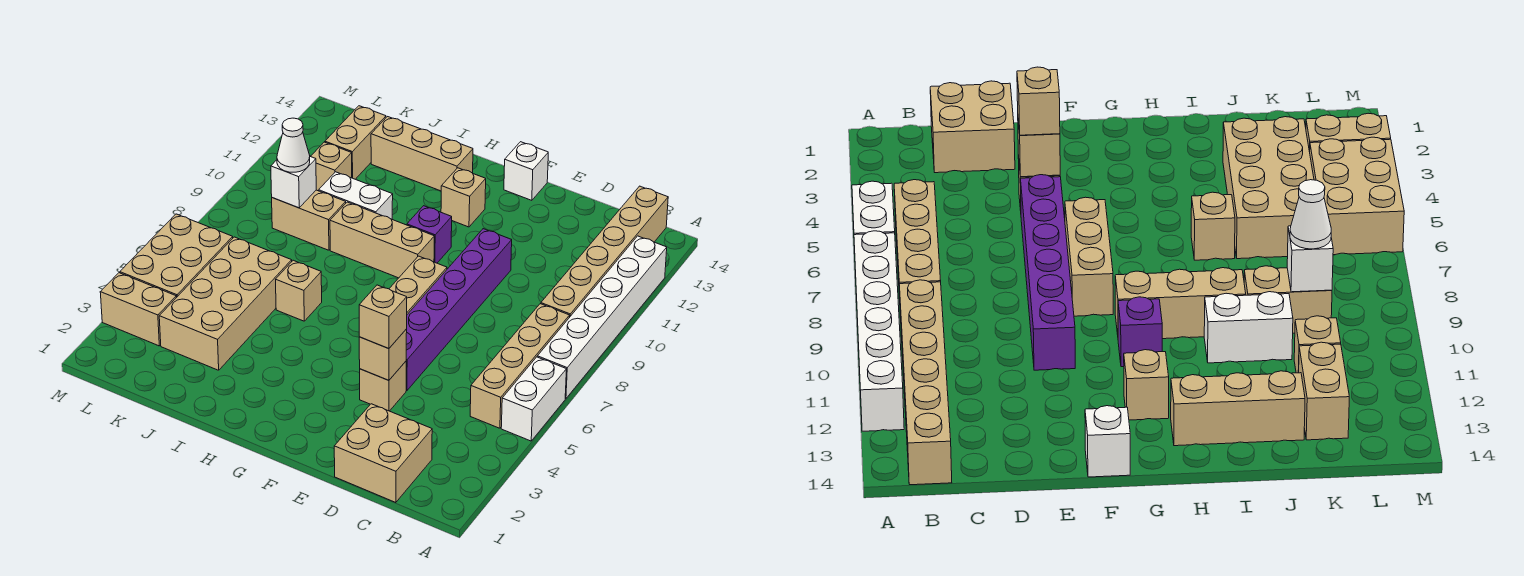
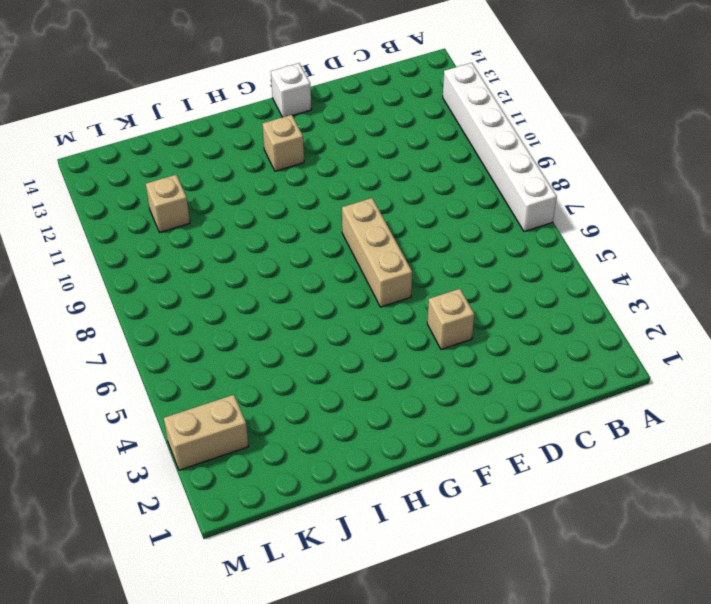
none -> white brick A5:A6 level 1
none -> tan brick B5:B8 level 1
none -> tan brick B9:B14 level 1

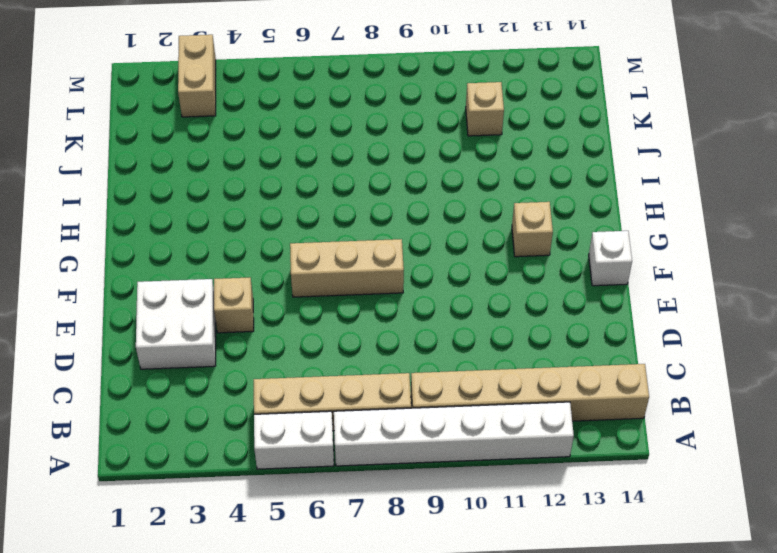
white brick D2:E3 level 1 -> tan brick C1:D2 level 1
none -> purple brick E5:E10 level 1
none -> tan brick G9:I9 level 1
none -> purple brick G10 level 1

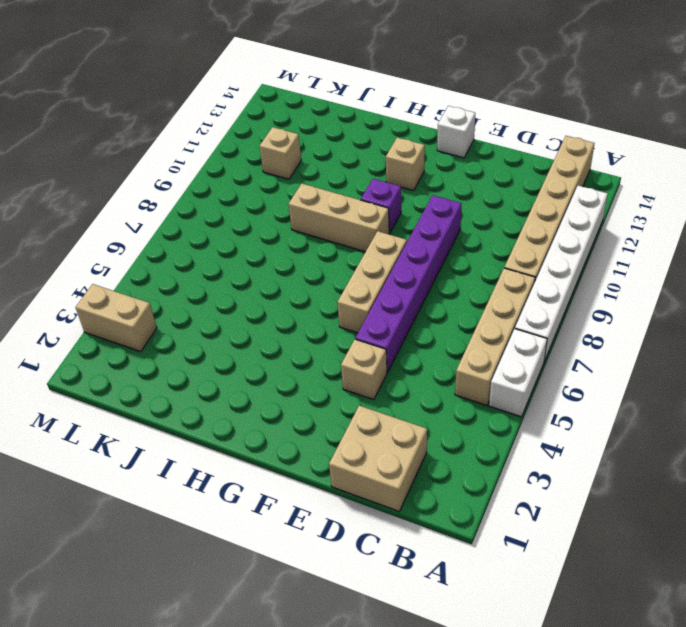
none -> tan brick H13:J13 level 1
none -> tan brick I6 level 1
none -> white brick I10:J10 level 1

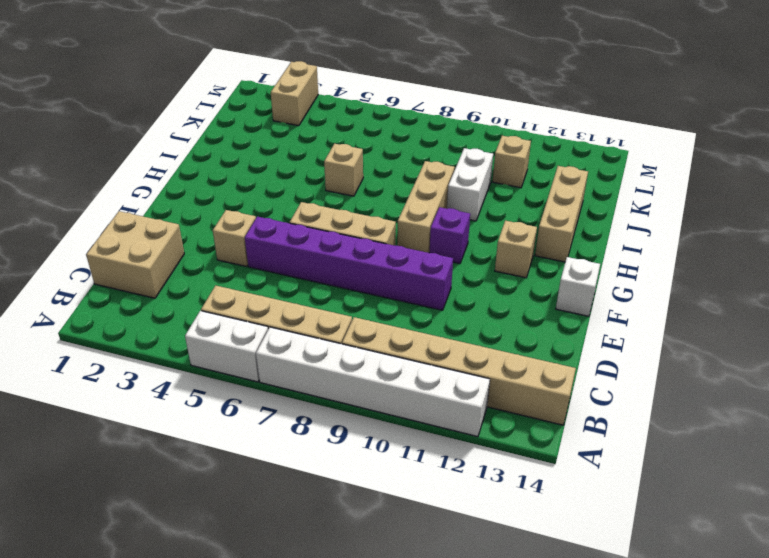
none -> tan brick J3:K6 level 1
none -> tan brick J9:K9 level 1
none -> tan brick K12:K13 level 1

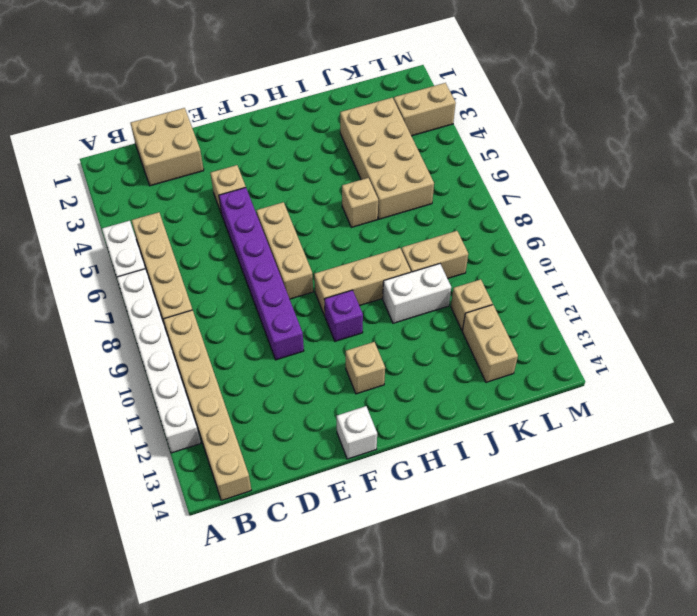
none -> tan brick H13:J13 level 1
none -> tan brick L4:M6 level 1
none -> tan brick E4 level 2

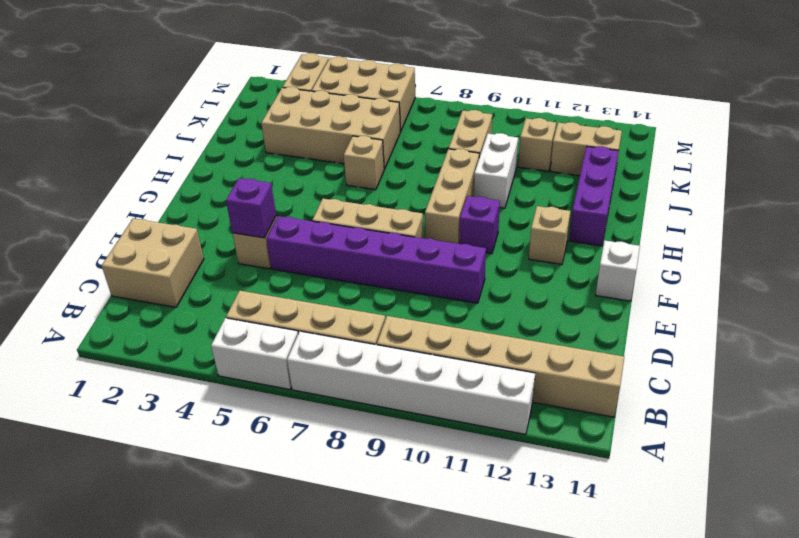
purple brick E4 level 2 -> tan brick E4 level 2
purple brick H13:J13 level 1 -> tan brick H13:J13 level 1
none -> white brick K9 level 2
none -> tan brick E4 level 3
none -> white cone K9 level 3

